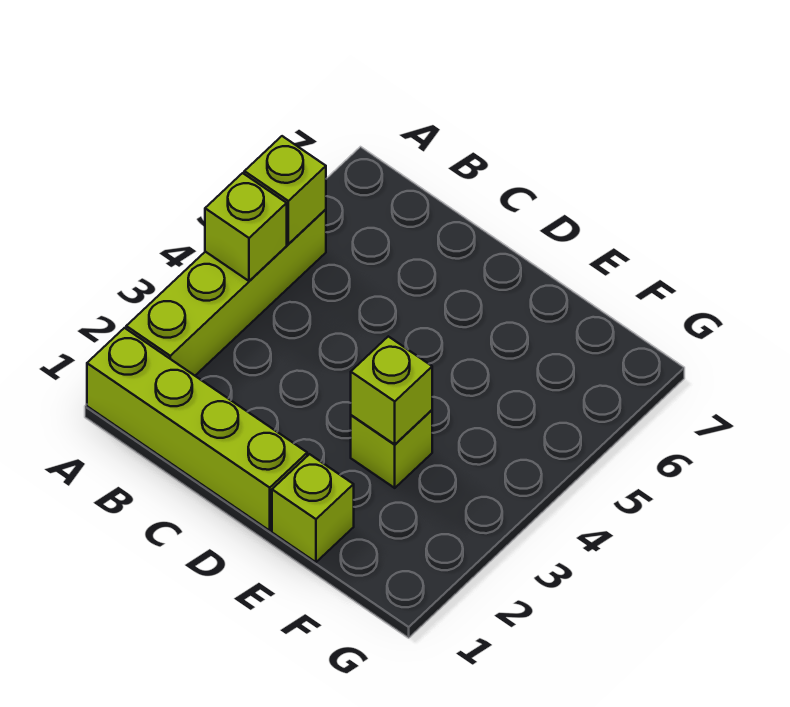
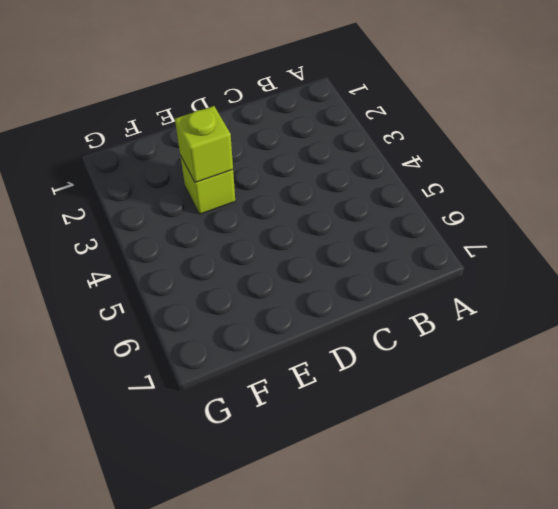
none -> lime brick A1:D1 level 1
none -> lime brick A2:A5 level 1

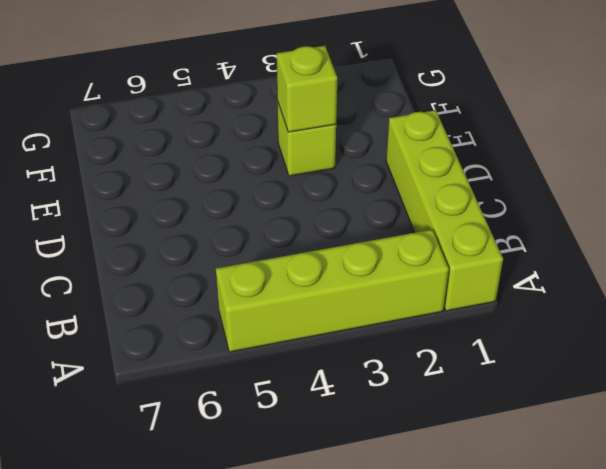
none -> lime brick E1 level 1
none -> lime brick A4 level 2

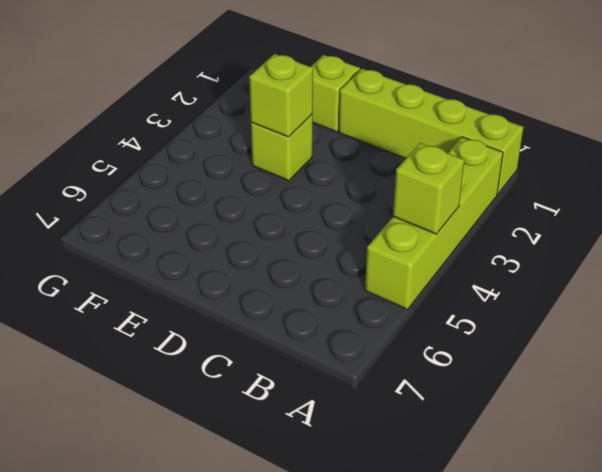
none -> lime brick A5 level 2

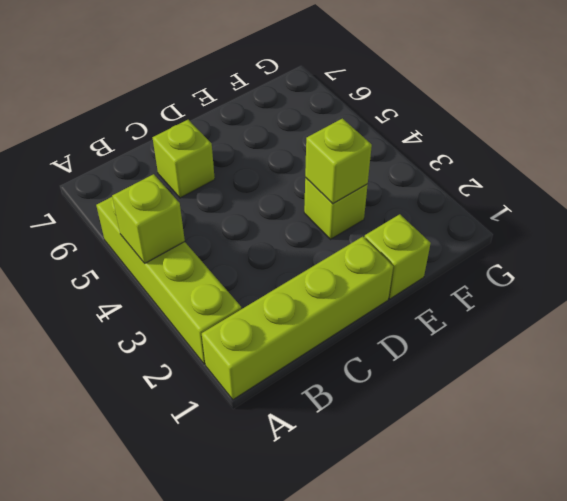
lime brick C6 level 1 -> lime brick A5 level 2

